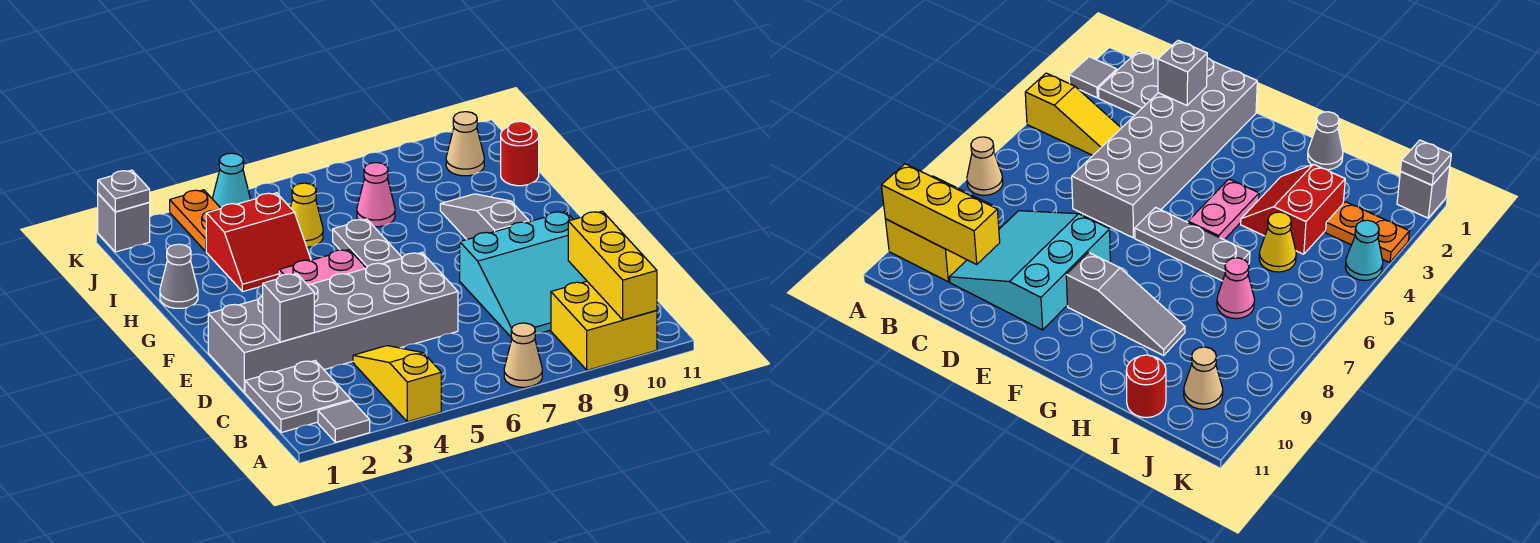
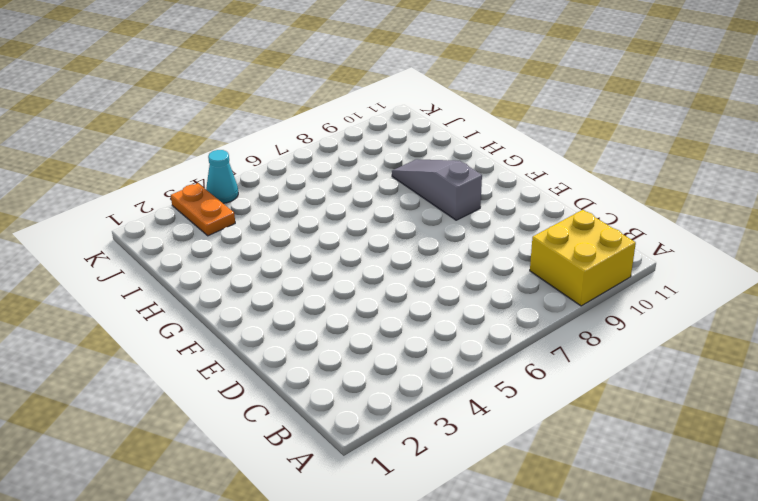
none -> grey tile A2 level 1
none -> yellow slope A4:C4 level 1 top A
none -> tan cone A7 level 1

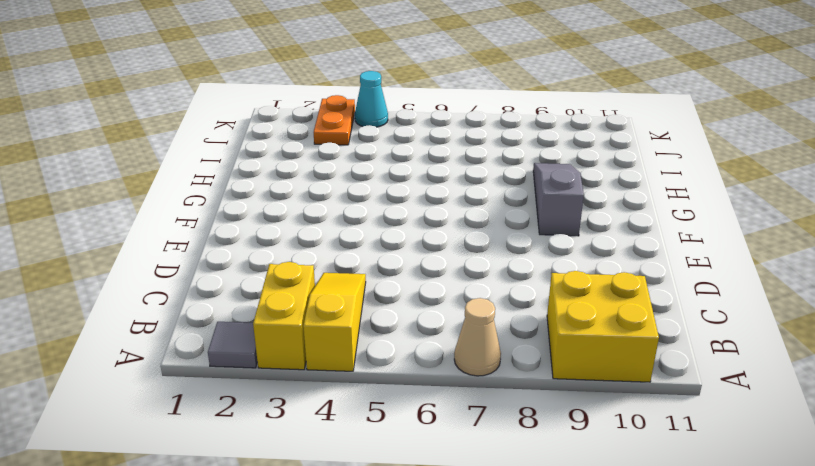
yellow brick A3:B3 level 1 -> none
none -> grey plate B1:C2 level 1
none -> cyan slope C8:E10 level 1 top E
none -> grey brick D1:E6 level 1

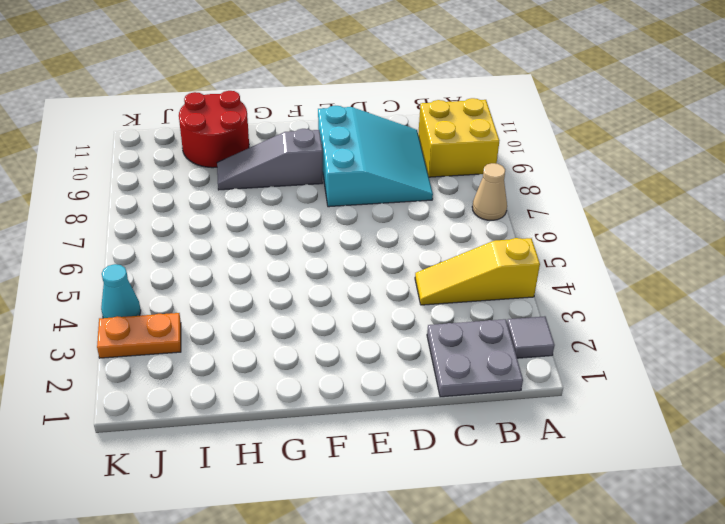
red round brick H10:I11 level 1 -> red round brick I11 level 1
none -> grey brick D1:E6 level 1
none -> grey plate F6:H6 level 1
none -> pink plate G4:G5 level 1

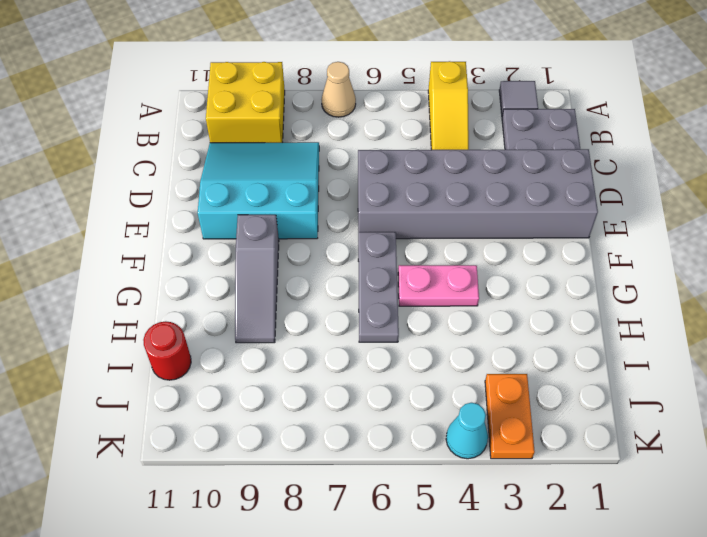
none -> grey cone H1 level 1
none -> red slope H3:I4 level 1 top I
none -> yellow cone I5 level 1

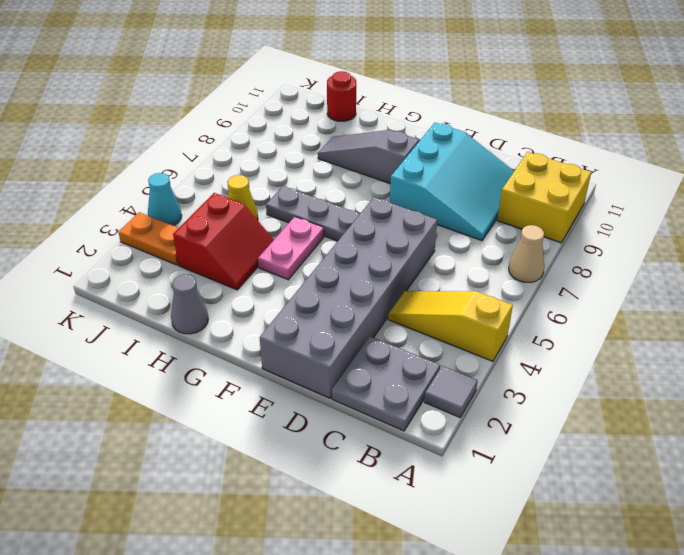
none -> pink cone I7 level 1
none -> tan cone J10 level 1
none -> grey brick K1 level 1

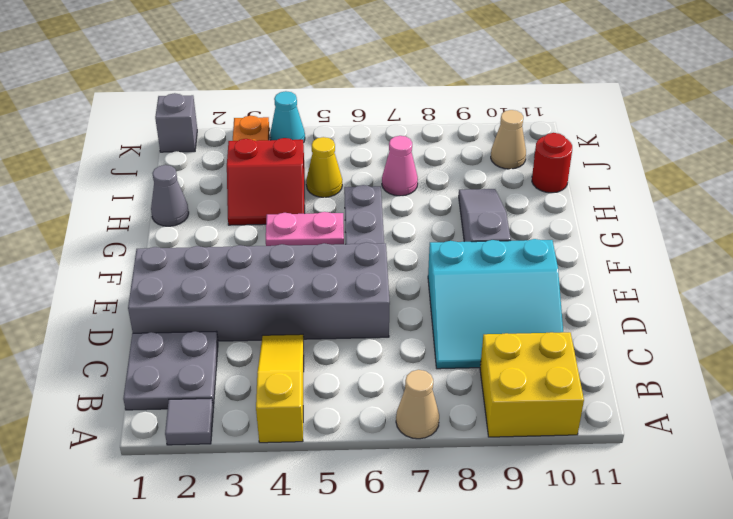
none -> yellow brick A10:C10 level 2
none -> grey brick D2 level 2
none -> grey plate K1 level 2

